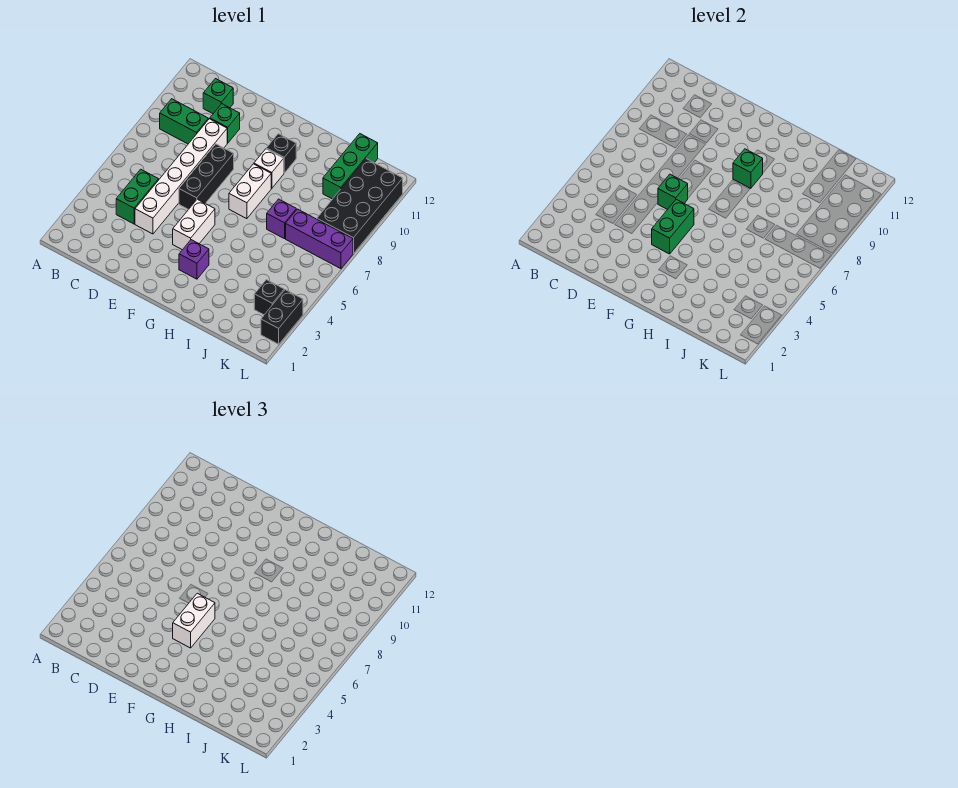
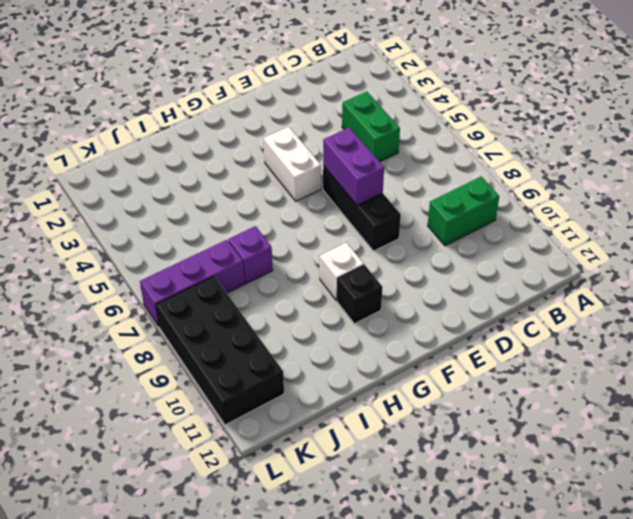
purple brick E6:E7 level 2 -> green brick E6 level 2
none -> green brick C11 level 1
none -> white brick D4:D9 level 1
none -> green brick D10 level 1

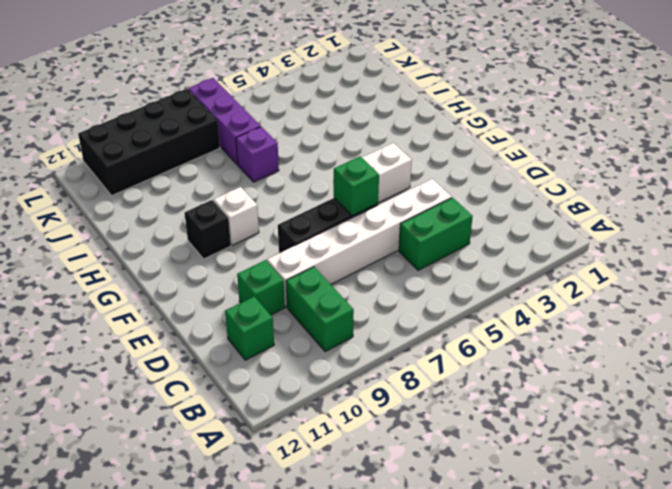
none -> purple brick G3 level 1
none -> white brick G7:G8 level 1
none -> green brick J10:J12 level 1

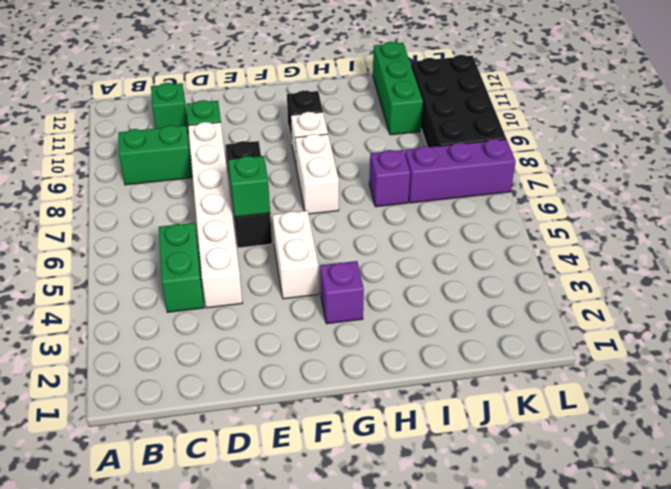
none -> black brick K3 level 1
none -> black brick L2:L3 level 1
none -> green brick F4:F5 level 2

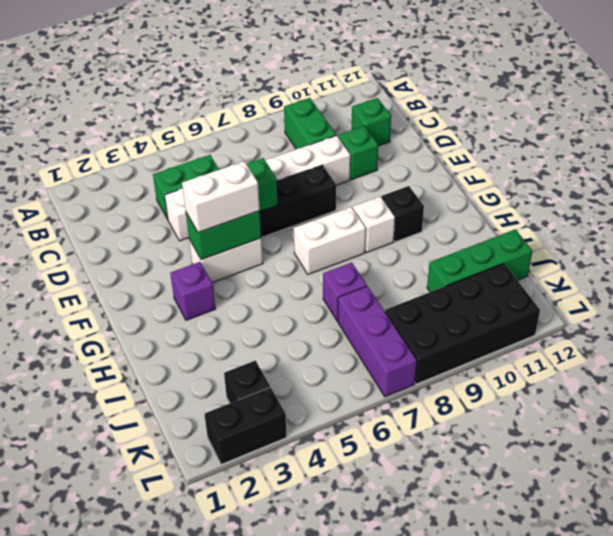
none -> green brick G9 level 2

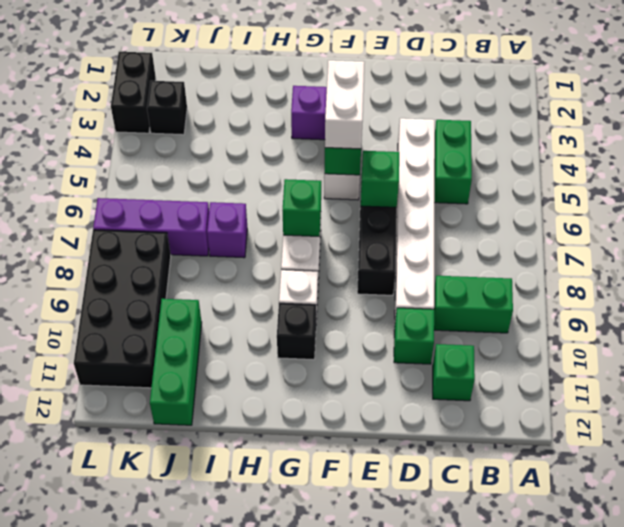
green brick G7 level 2 -> green brick G9 level 2

